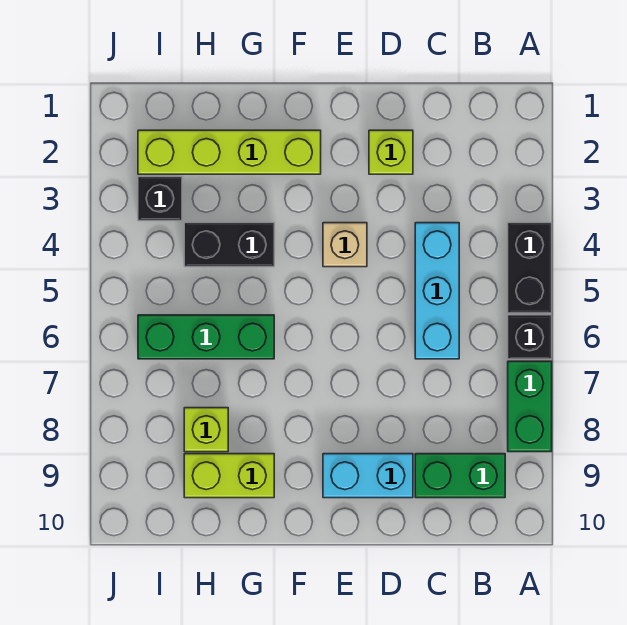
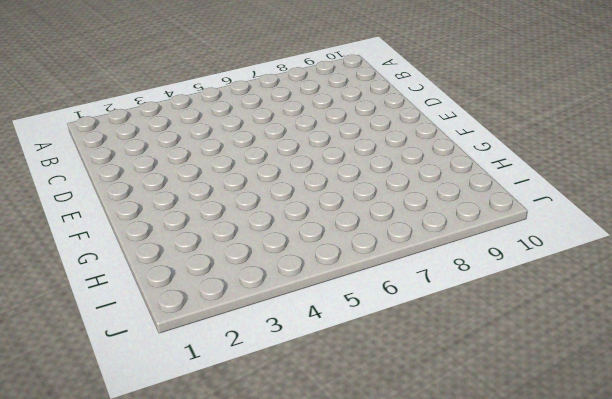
none -> black brick A4:A5 level 1
none -> black brick A6 level 1
none -> green brick A7:A8 level 1

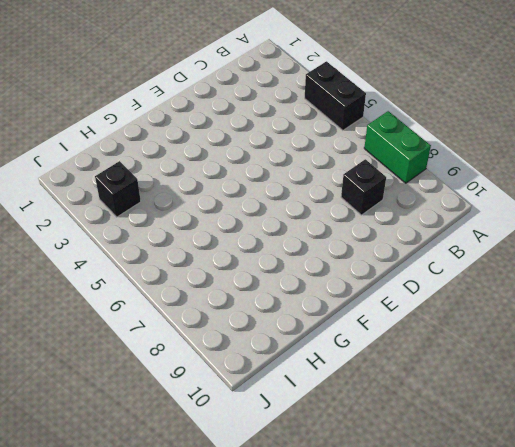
black brick C8 level 1 -> black brick A6 level 1
none -> green brick B9:C9 level 1
none -> cyan brick C4:C6 level 1
none -> lime brick D2 level 1

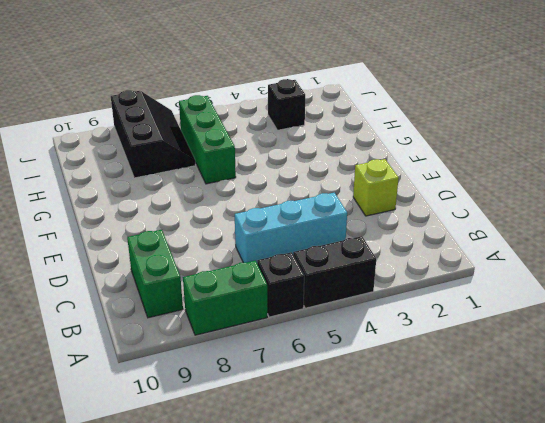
black slope H7:J8 level 1 top 8 -> lime brick H8 level 1
none -> cyan brick D9:E9 level 1
none -> tan brick E4 level 1
none -> lime brick F2:I2 level 1

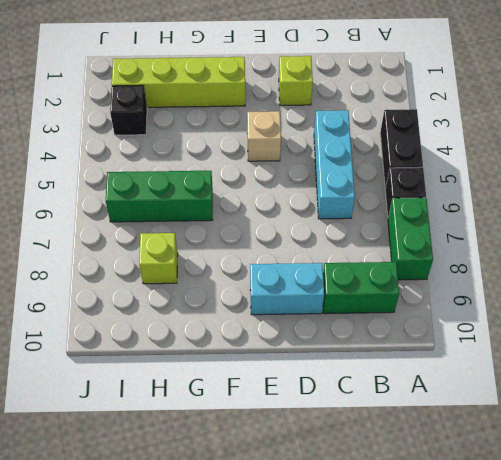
none -> black brick G4:H4 level 1
none -> lime brick G9:H9 level 1

